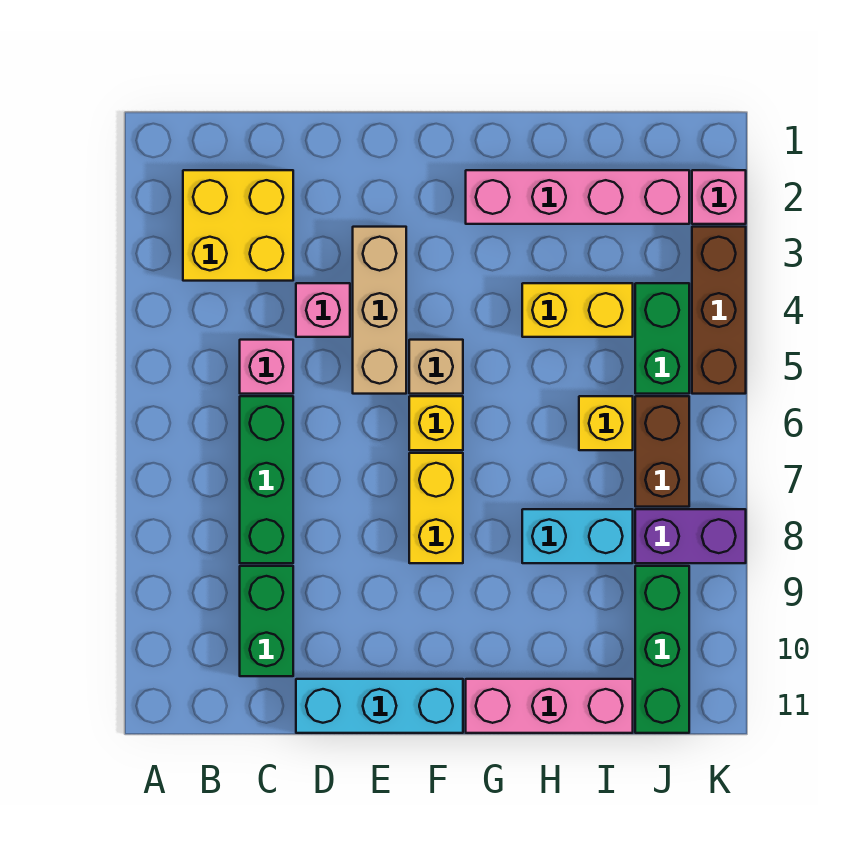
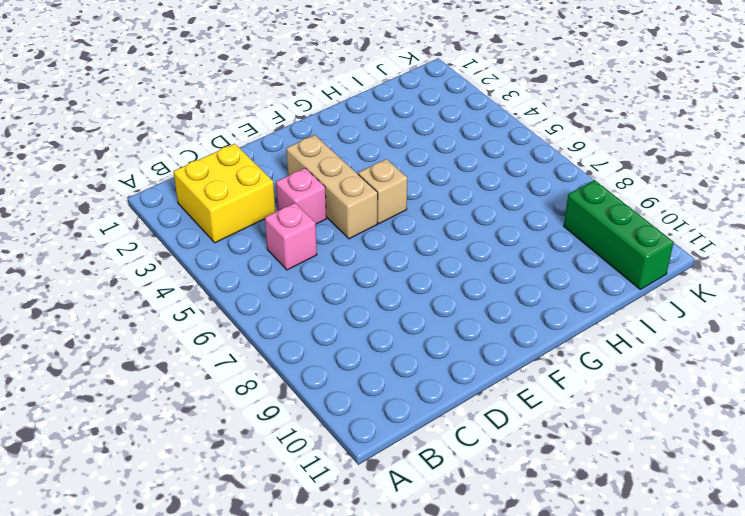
none -> green brick C6:C8 level 1
none -> green brick C9:C10 level 1
none -> cyan brick D11:F11 level 1

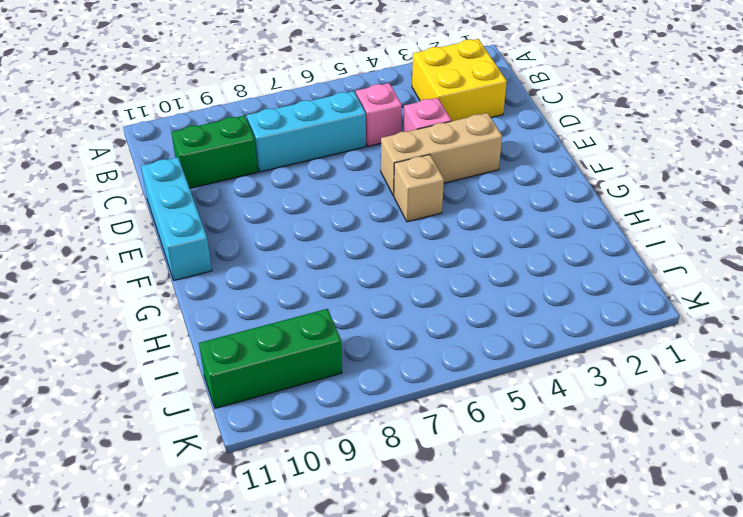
cyan brick C6:C8 level 1 -> green brick C6:C8 level 1
none -> yellow brick F6 level 1
none -> yellow brick F7:F8 level 1
none -> pink brick G2:J2 level 1

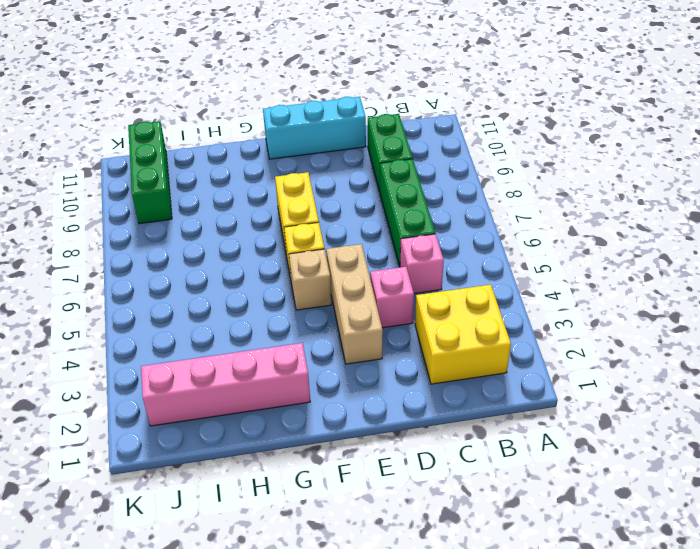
none -> pink brick G11:I11 level 1
none -> yellow brick H4:I4 level 1
none -> cyan brick H8:I8 level 1

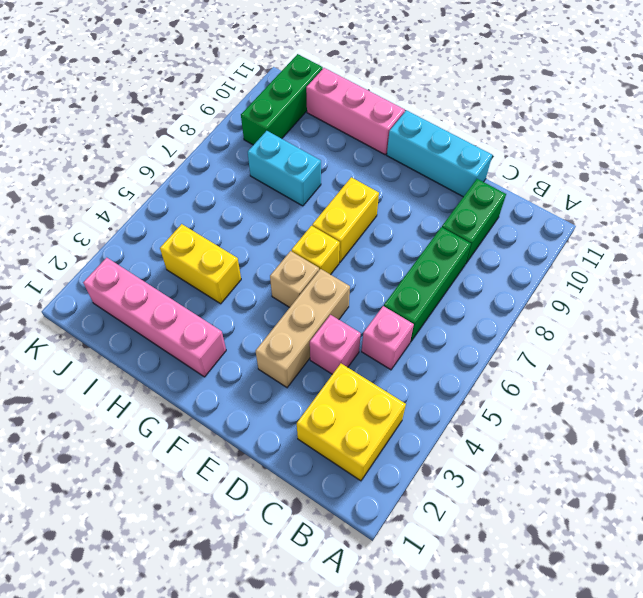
none -> yellow brick I6 level 1
none -> green brick J4:J5 level 1
none -> brown brick J6:J7 level 1

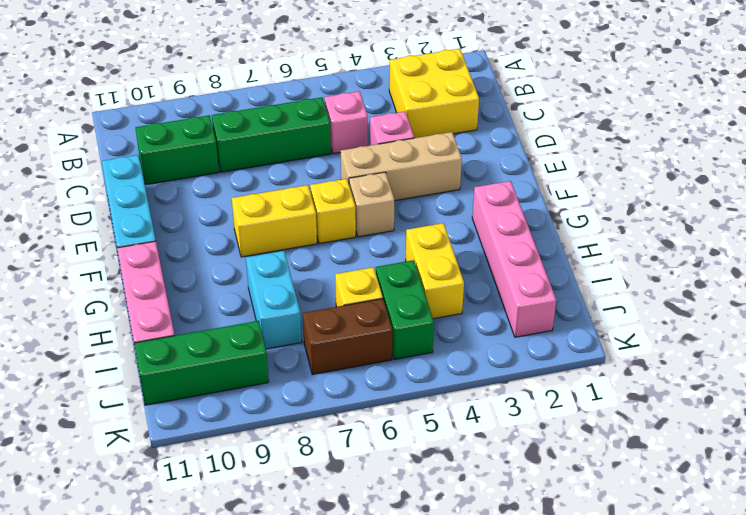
green brick I5:J5 level 1 -> green brick J4:J5 level 1
none -> purple brick J8:K8 level 1
none -> pink brick K2 level 1
none -> brown brick K3:K5 level 1

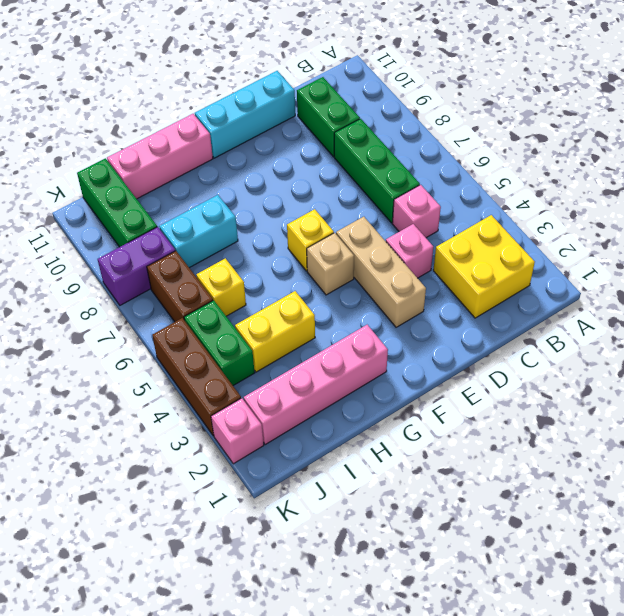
none -> yellow brick F7:F8 level 1

